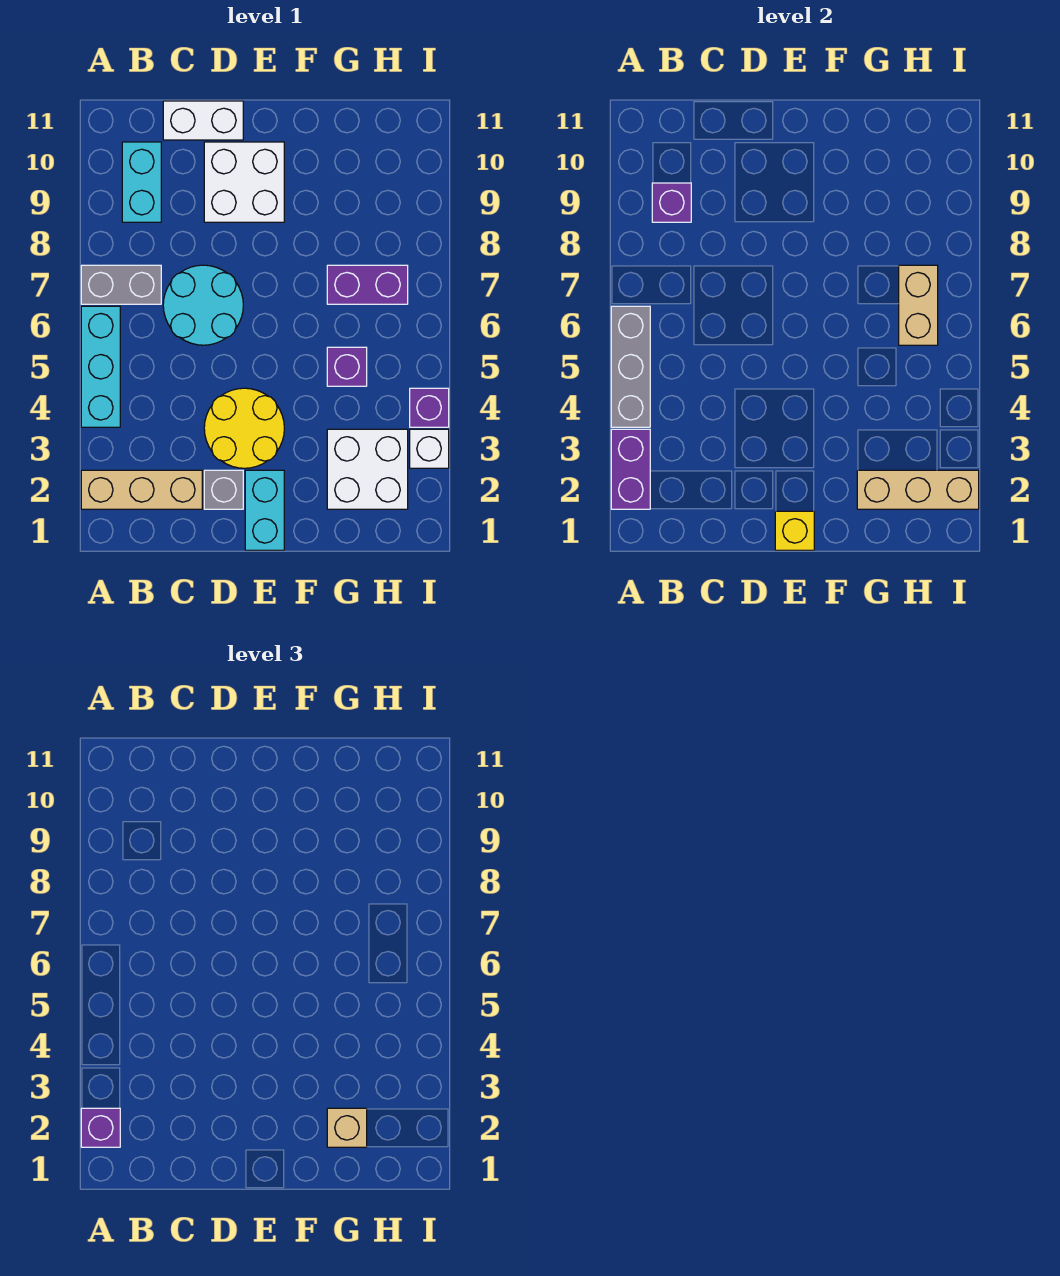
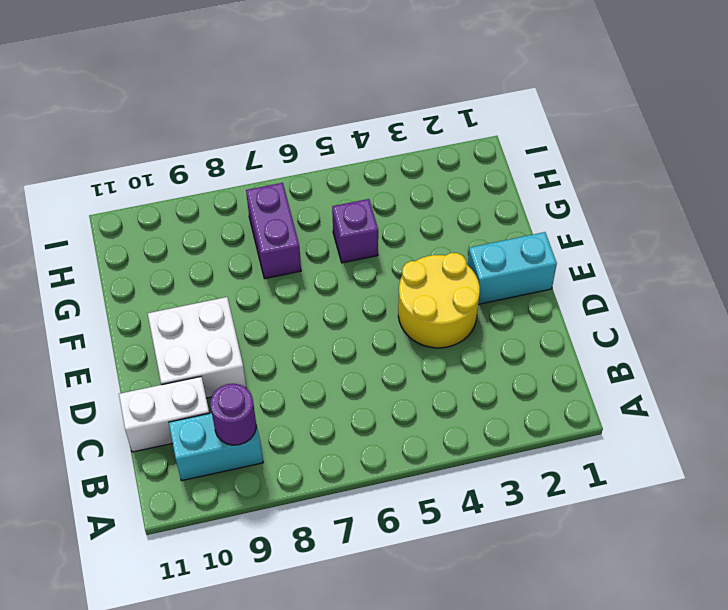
purple round brick B9 level 2 -> purple brick B9 level 2
white brick C10:C11 level 1 -> white brick C11:D11 level 1
none -> tan brick A2:C2 level 1
none -> cyan brick A4:A6 level 1
none -> grey brick A7:B7 level 1

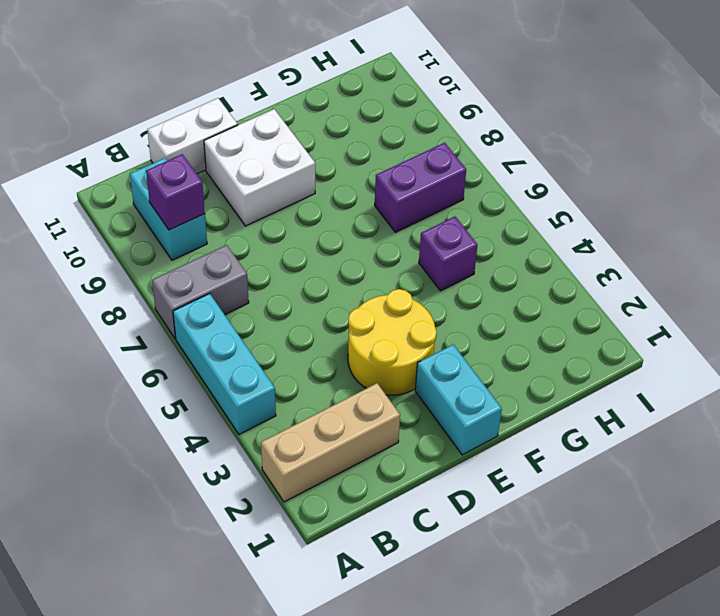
none -> cyan round brick C6:D7 level 1
none -> grey brick D2 level 1
none -> white brick G2:H3 level 1

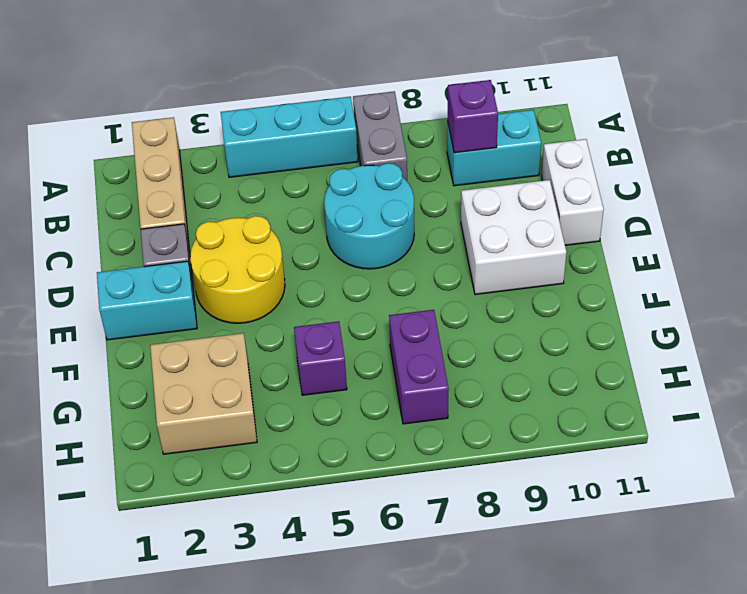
tan brick G2:H3 level 1 -> white brick G2:H3 level 1
none -> white brick I3 level 1
none -> purple brick I4 level 1
none -> purple brick A2:A3 level 2

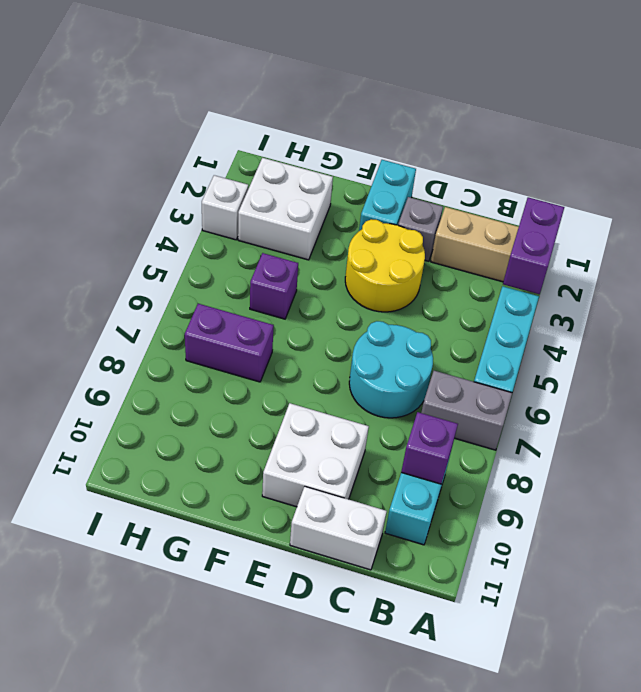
none -> purple brick I4 level 1
none -> grey brick A4:A6 level 2
none -> yellow brick E1 level 2

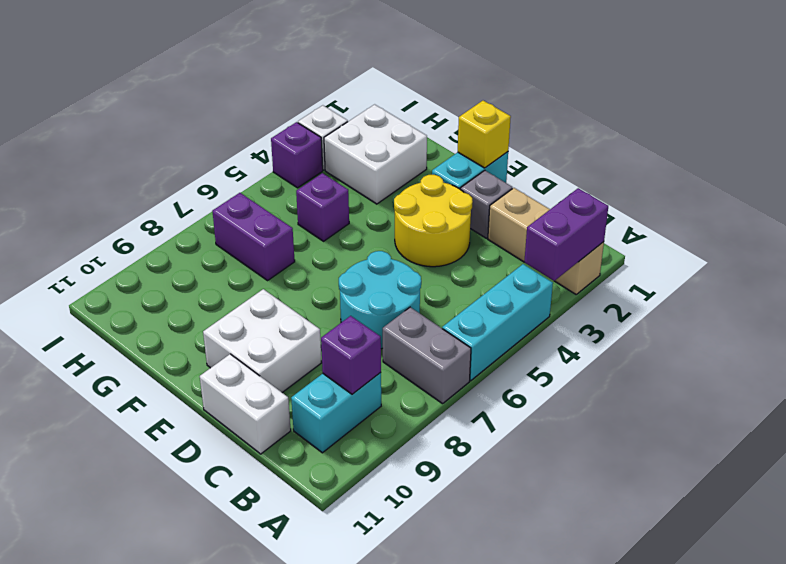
none -> grey brick A4:A6 level 2
none -> tan brick G2:I2 level 2
none -> tan brick H6:H7 level 2

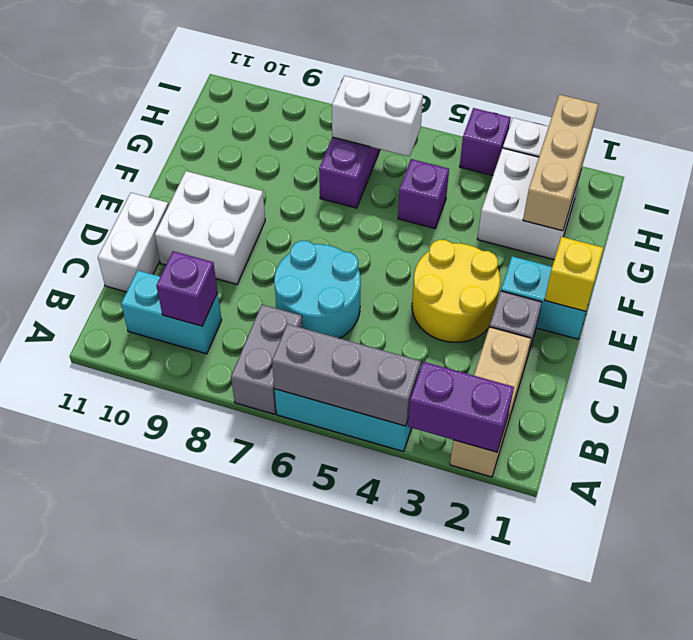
white brick H6:H7 level 2 -> tan brick H6:H7 level 2
none -> purple brick A2 level 3
none -> tan brick G2 level 3

